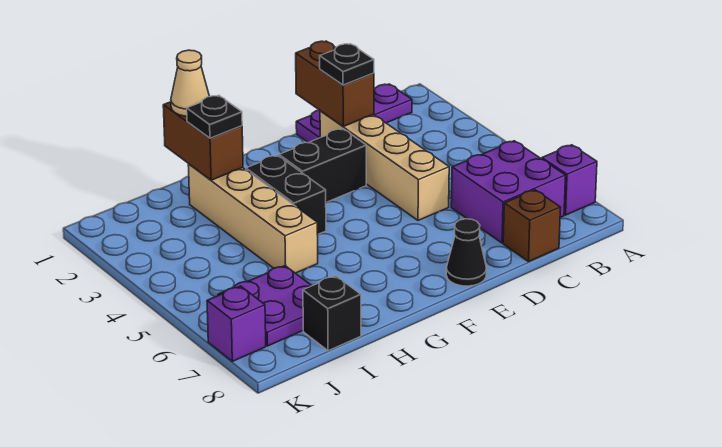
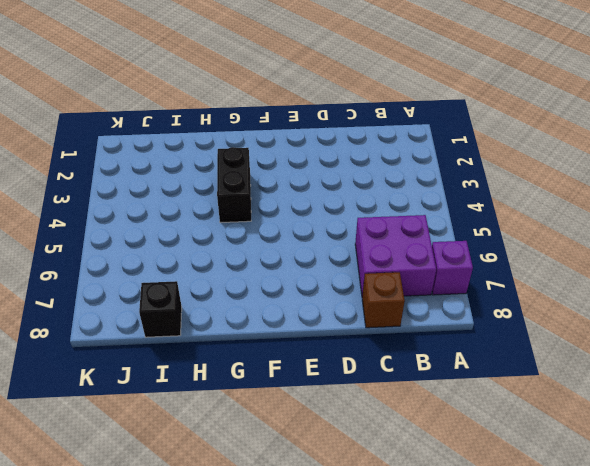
none -> purple plate B1:D1 level 1
none -> tan brick D2:D5 level 1
none -> black brick E3:F3 level 1

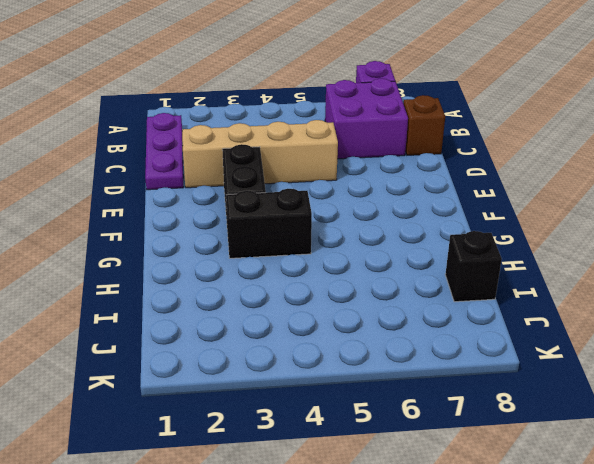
none -> black cone E8 level 1
none -> tan brick H2:H5 level 1
none -> purple plate I6:J7 level 1

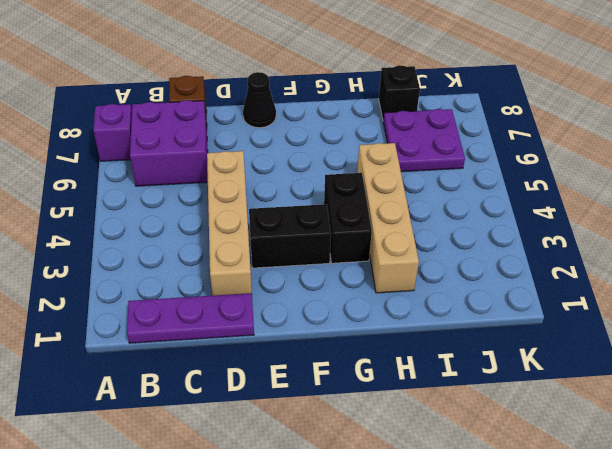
none -> purple brick K7 level 1
none -> brown brick D1:D2 level 2
none -> brown brick H1:H2 level 2

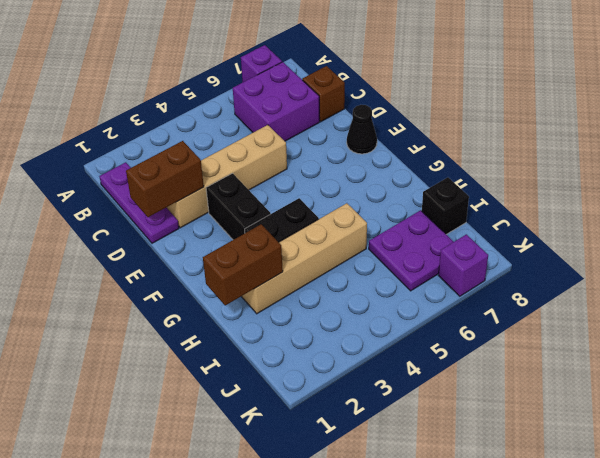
none -> black plate D2 level 3
none -> tan cone H1 level 3
none -> black plate H2 level 3

